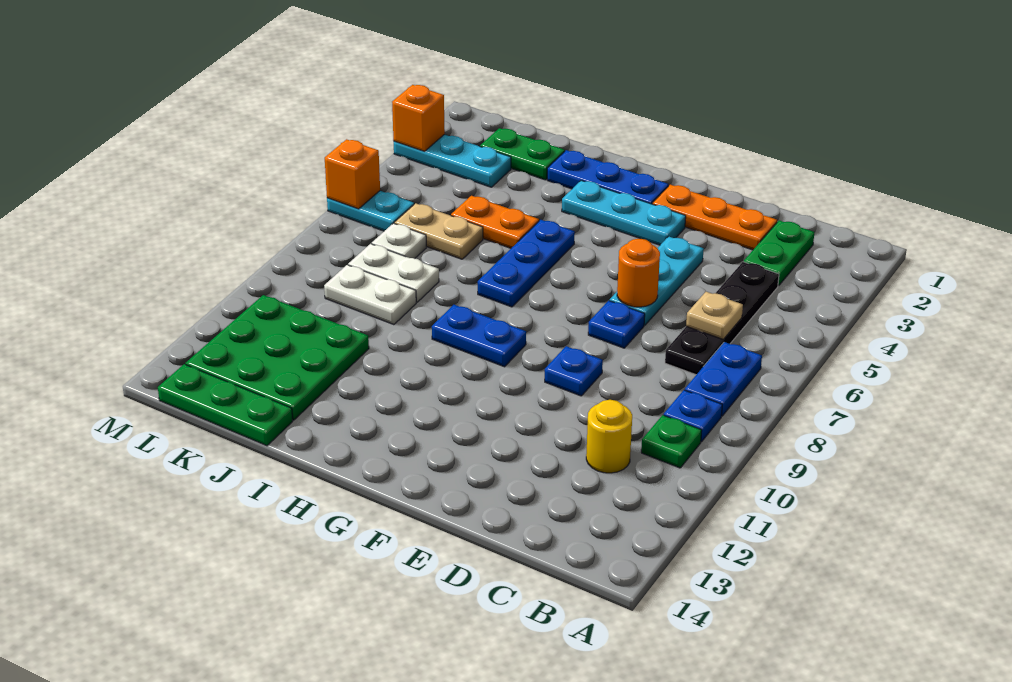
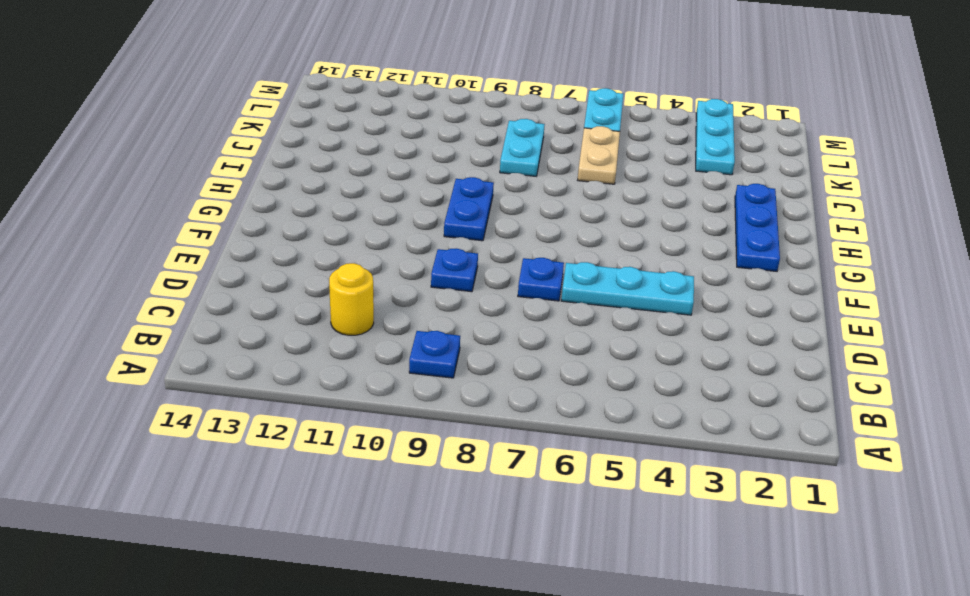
cyan plate J8:K8 level 1 -> white plate J8:K8 level 1
none -> blue plate B7:B8 level 1
none -> green plate B10 level 1
none -> green plate C2:C3 level 1

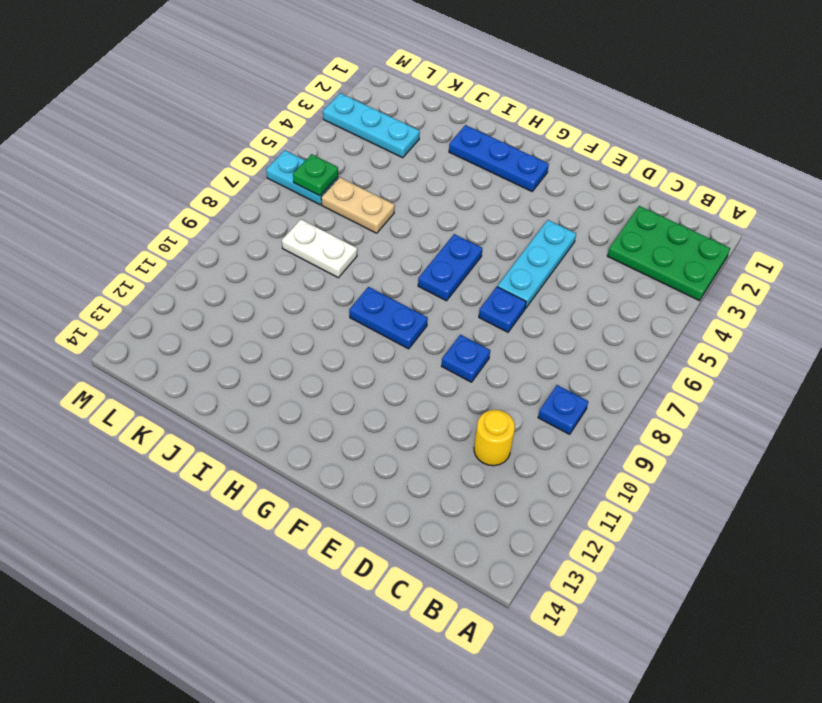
green plate A2:C3 level 1 -> green plate C2:C3 level 1
blue plate G6:G7 level 1 -> blue plate B7:B8 level 1
green plate L6 level 2 -> green plate B10 level 1
none -> black plate C4:C7 level 1
none -> orange plate D2:F2 level 1
none -> cyan plate F3:H3 level 1

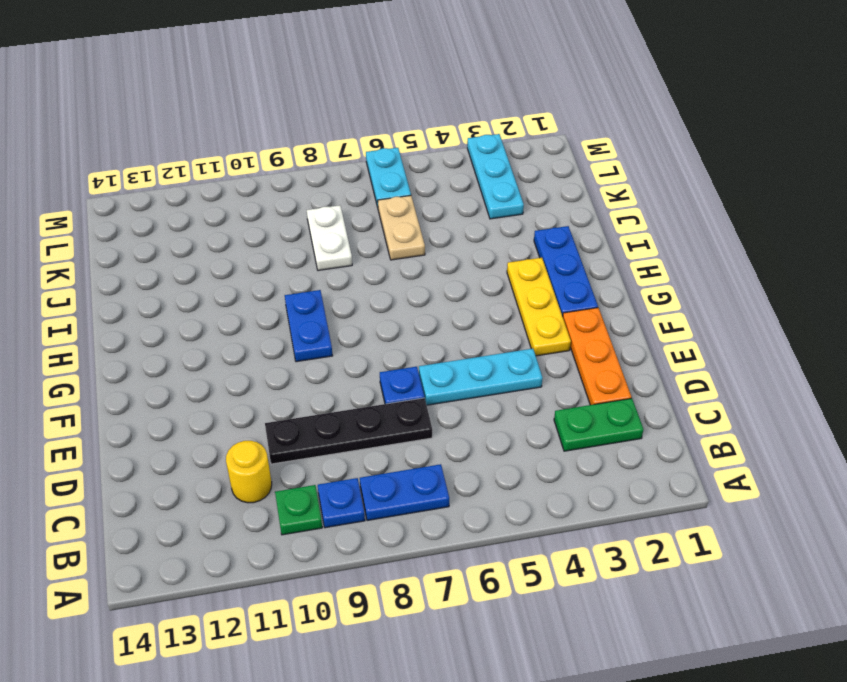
black plate D7:D10 level 1 -> black plate C4:C7 level 1
yellow plate F3:H3 level 1 -> cyan plate F3:H3 level 1
none -> blue plate E9 level 1
none -> blue plate H5:H7 level 1
none -> orange plate I5:J5 level 1

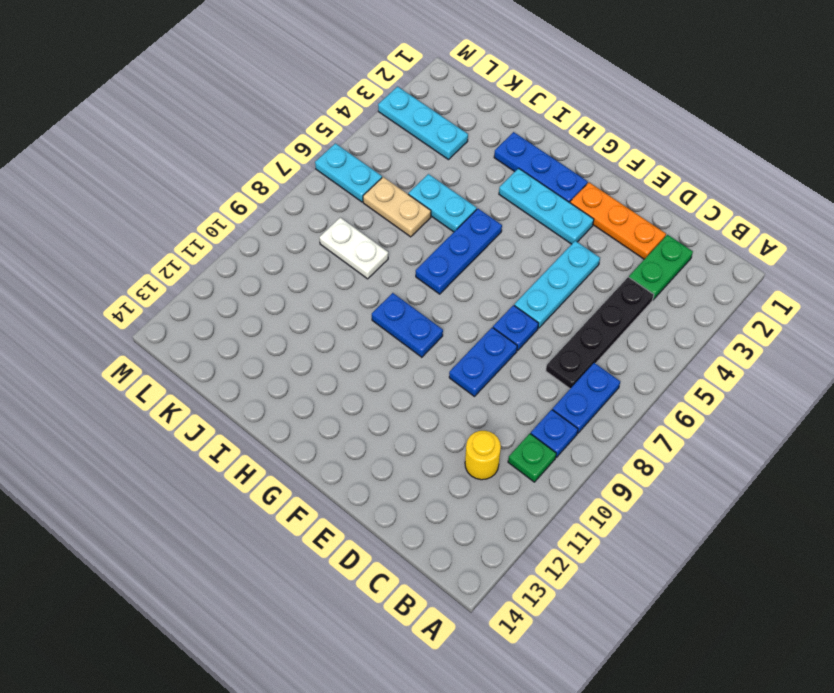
blue plate E8:E9 level 1 -> blue plate E9 level 1
cyan plate I5:J5 level 1 -> orange plate I5:J5 level 1
none -> green plate J2:K2 level 1
none -> white plate J9:K9 level 1
none -> green plate J11:L13 level 1

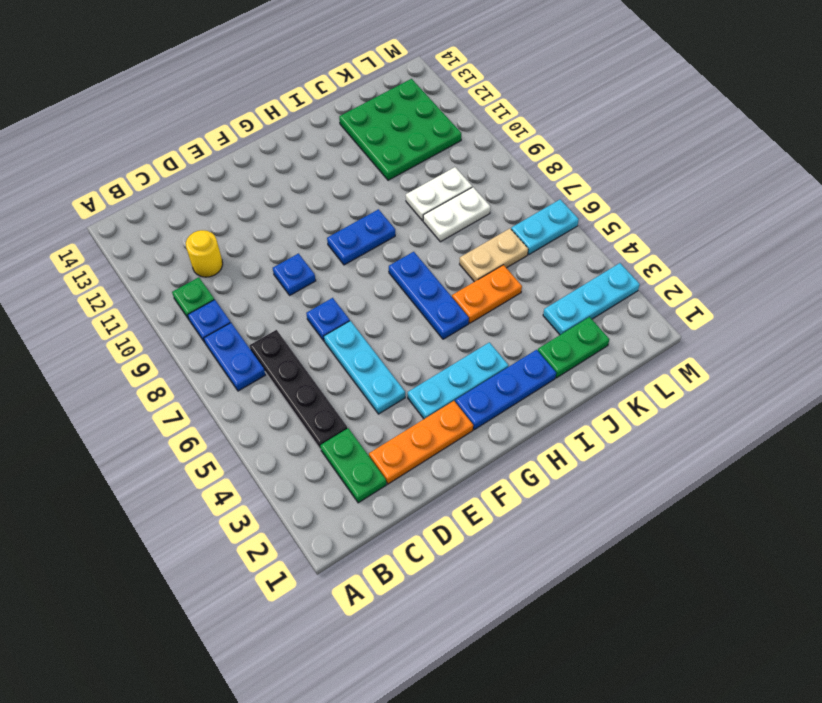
none -> green plate J14:L14 level 1
none -> white plate K7 level 1
none -> tan plate C6 level 2

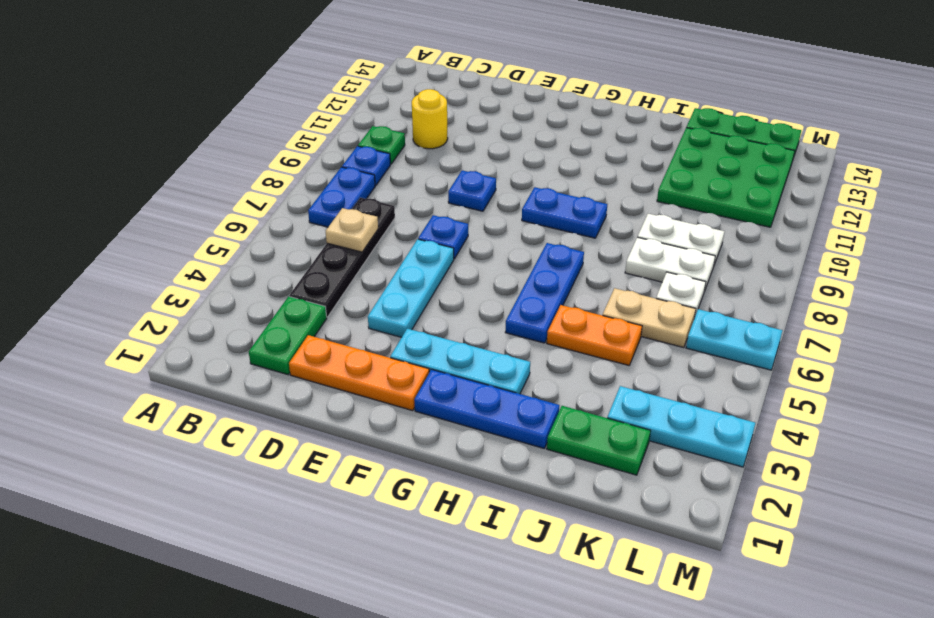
none -> orange round brick E6 level 2
none -> orange brick M3 level 2
none -> orange brick M6 level 2

